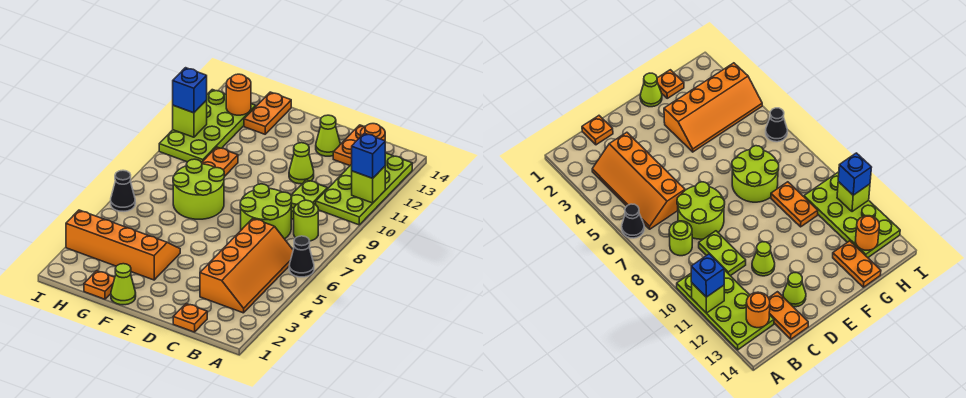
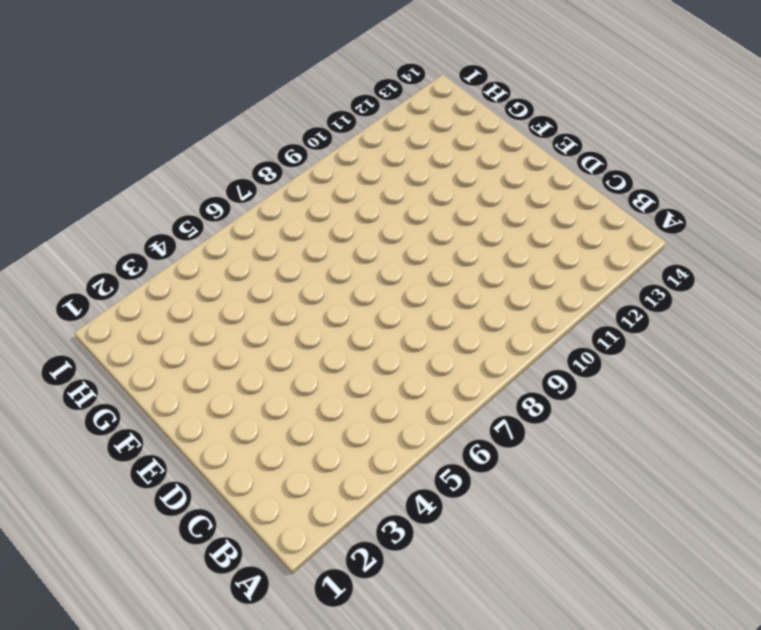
none -> black cone A6 level 1
none -> lime plate A10:B13 level 1
none -> orange slope B3:C6 level 1 top C

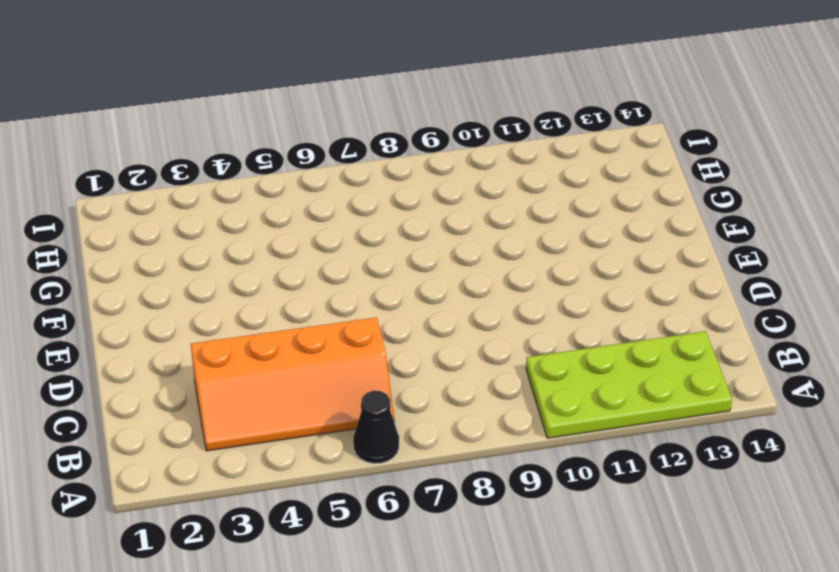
none -> lime round brick B8 level 1
none -> orange plate C1 level 1
none -> lime round brick C7:D8 level 1

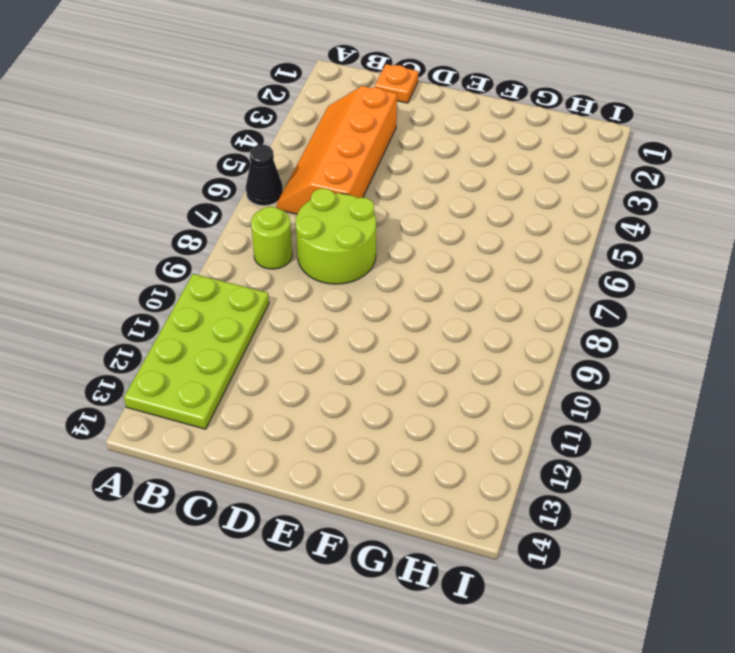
none -> lime plate C9:C10 level 1
none -> orange plate C13:C14 level 1
none -> lime cone D11 level 1

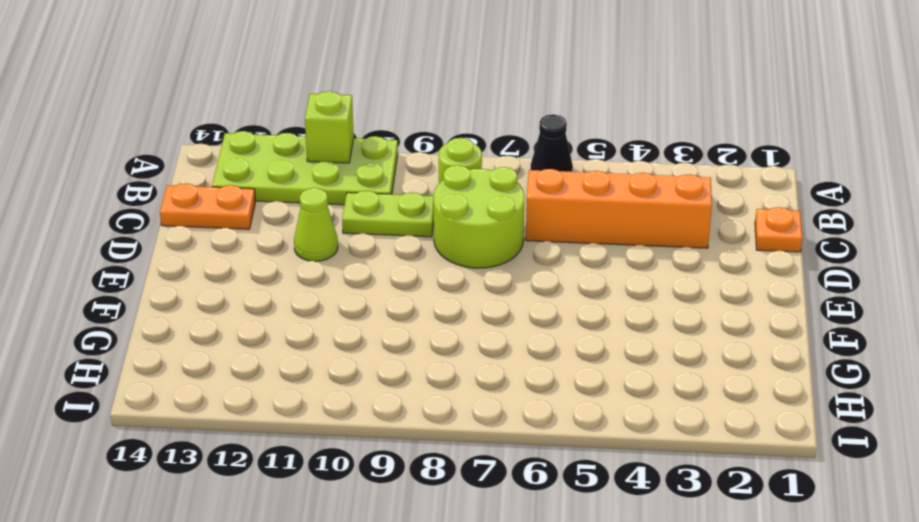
none -> lime cone D13 level 1
none -> lime cone F1 level 1
none -> orange slope F3:I4 level 1 top 3

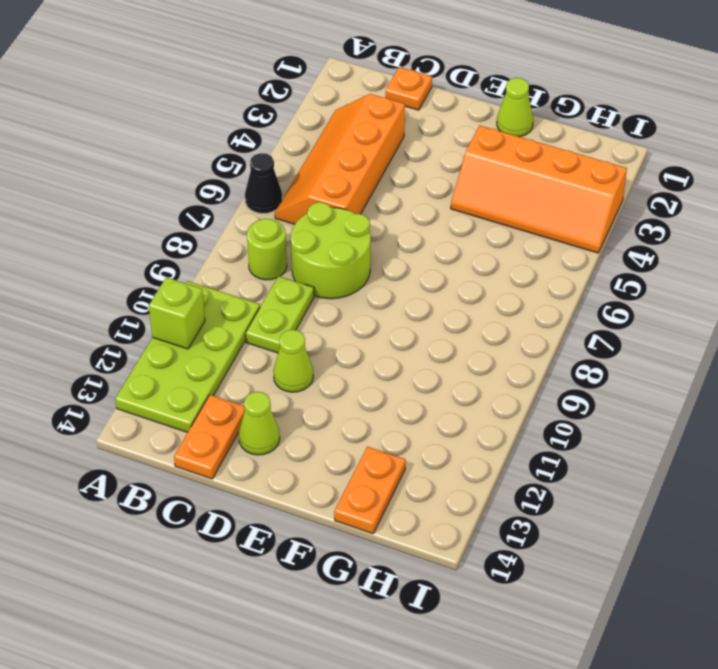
none -> lime round brick F7:G8 level 1
none -> orange plate G1 level 1
none -> orange plate G9:G10 level 1

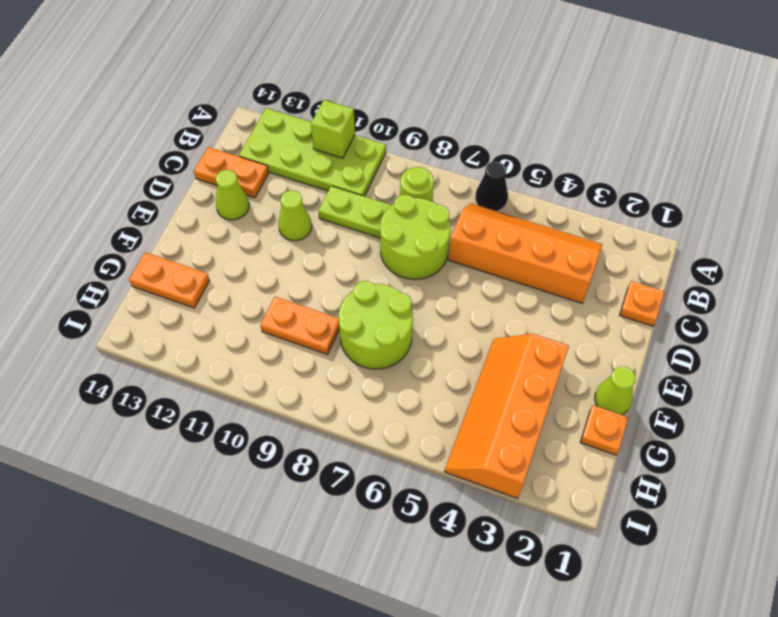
none -> lime plate H10:I13 level 1
none -> black cone I6 level 1
none -> orange round brick B13 level 2

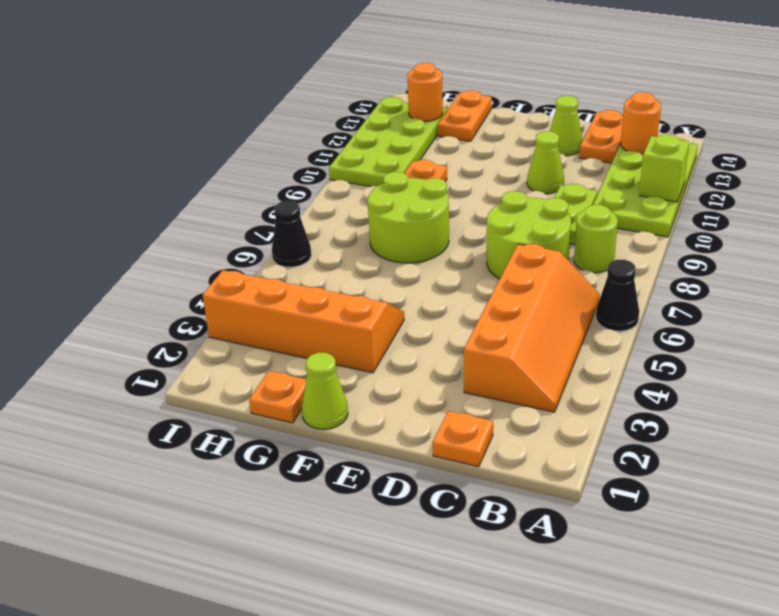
none -> lime brick I11 level 2
none -> blue brick A11 level 3
none -> blue brick I11 level 3

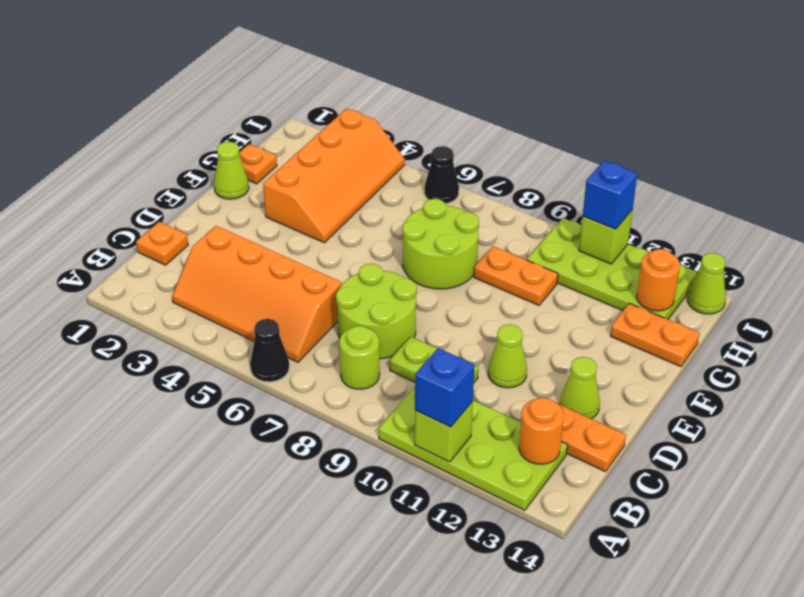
lime cone I14 level 1 -> none

